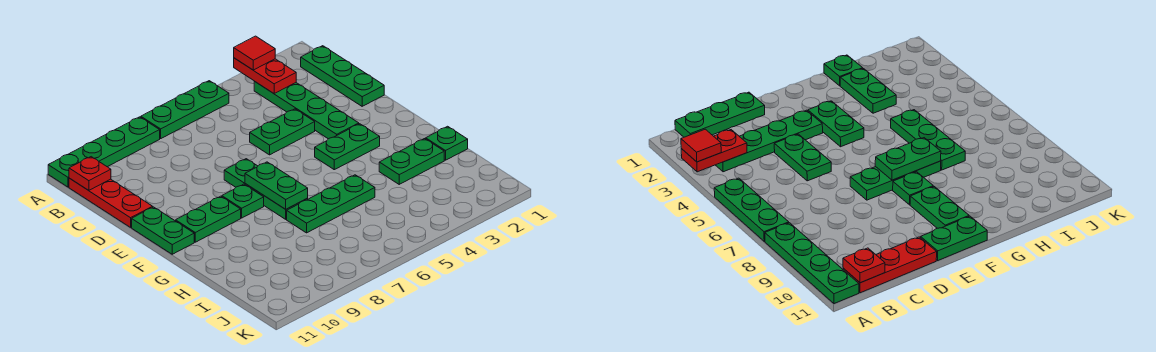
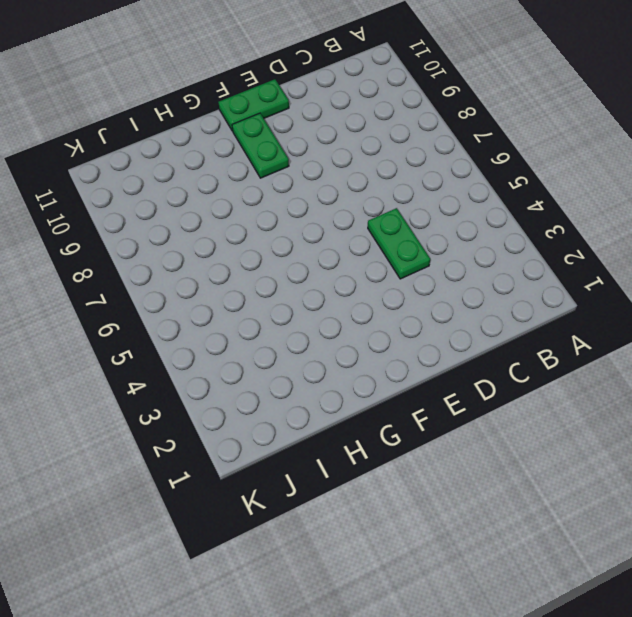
none -> green plate A5:A7 level 1
none -> green plate A8:A11 level 1
none -> green plate B1:D1 level 1

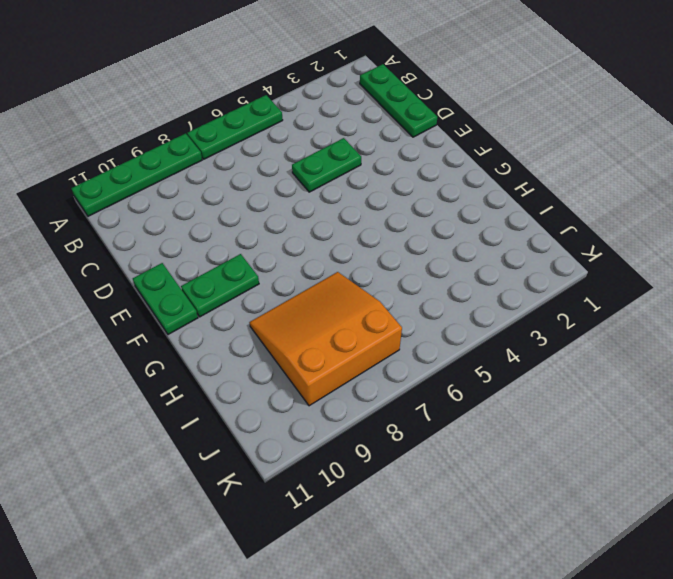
orange slope H7:J9 level 1 top J -> green plate H5:H7 level 1
none -> green plate B3:E3 level 1
none -> red plate B11:D11 level 1
none -> green plate E7:G7 level 1

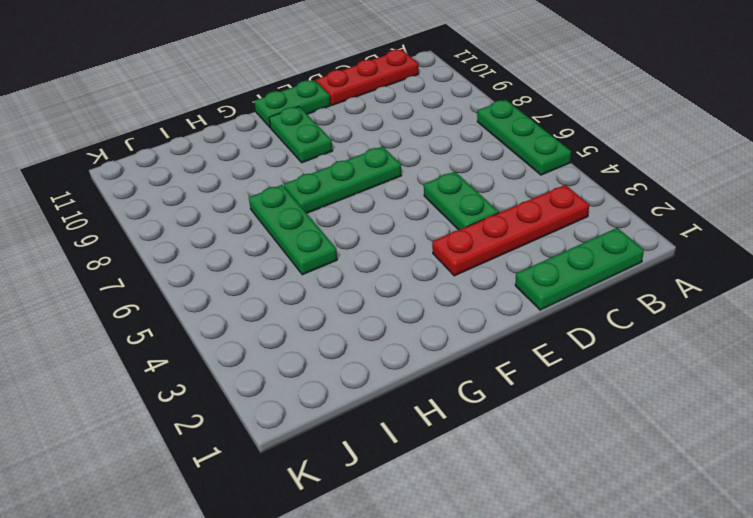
red plate B3:E3 level 1 -> green plate B3:E3 level 1
none -> green plate A8:A11 level 1
none -> green plate F3:F4 level 1
none -> green plate F8 level 1

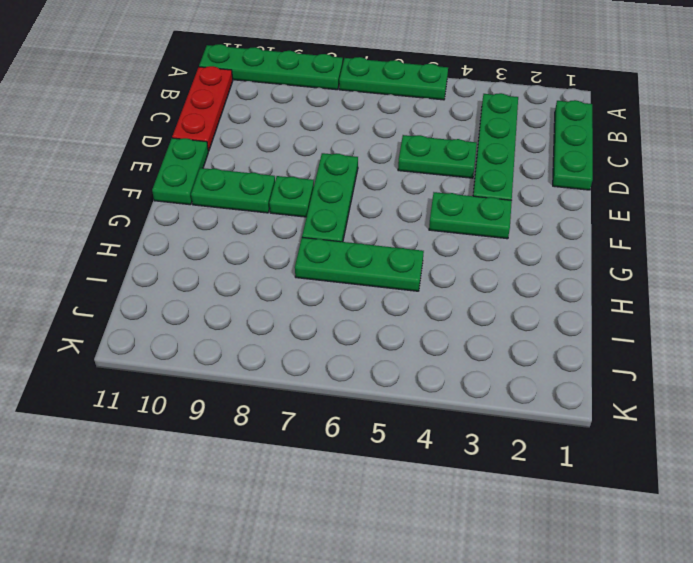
none -> green plate H1 level 1
none -> green plate H2:H3 level 1
none -> red plate A3:B3 level 2

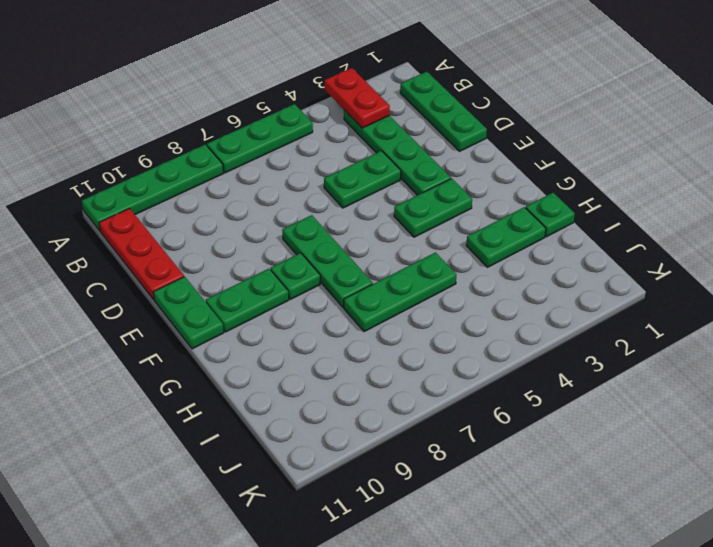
none -> red plate B11 level 2
none -> green plate F7:G7 level 2
none -> red tile A3 level 3

